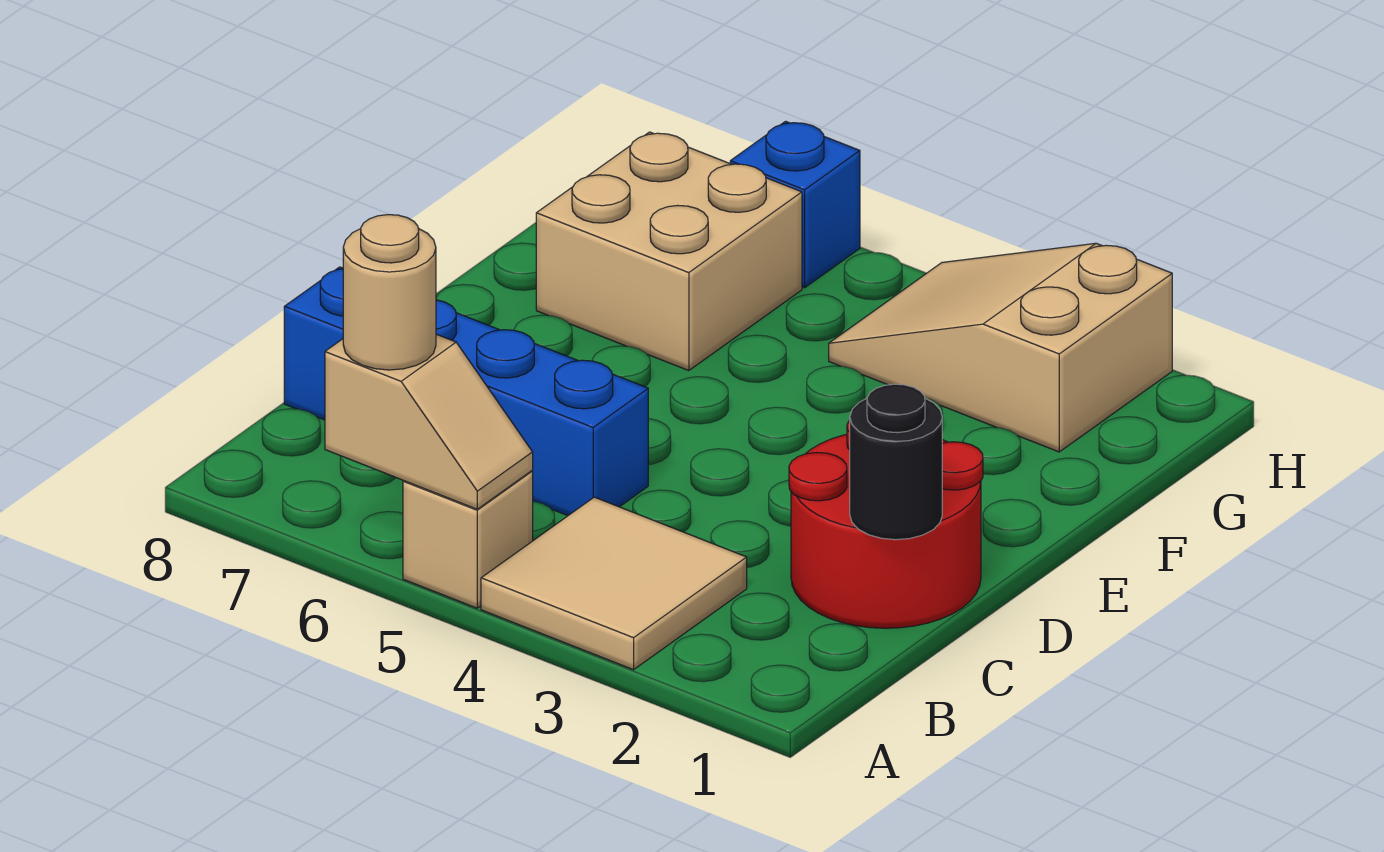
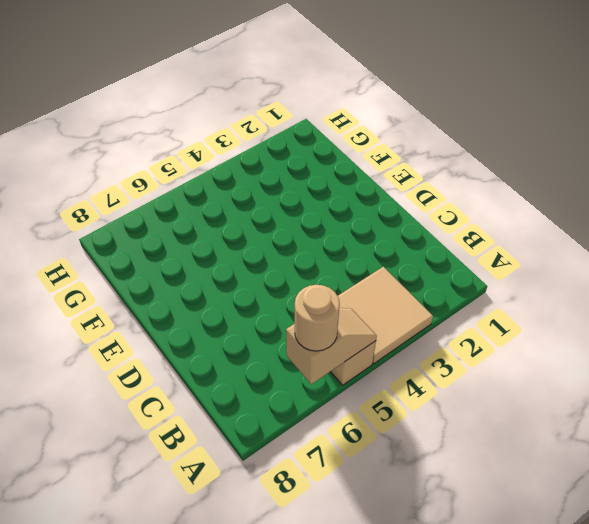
none -> red round brick C1:D2 level 1
none -> blue brick C5:C8 level 1

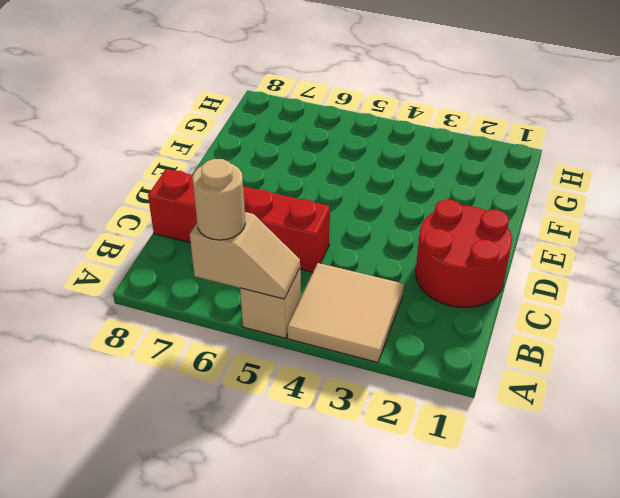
red brick C5:C8 level 1 -> blue brick C5:C8 level 1
none -> tan brick F6:G7 level 1
none -> tan slope G2:H4 level 1 top 2

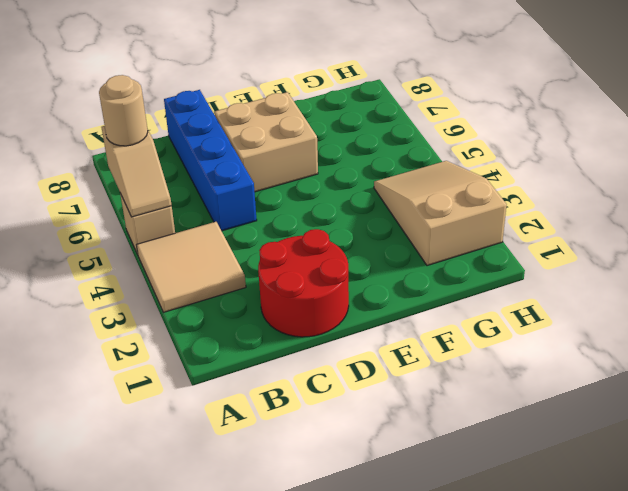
tan brick D6:E7 level 1 -> tan brick F6:G7 level 1
none -> blue brick H6 level 1
none -> black round brick C1 level 2

